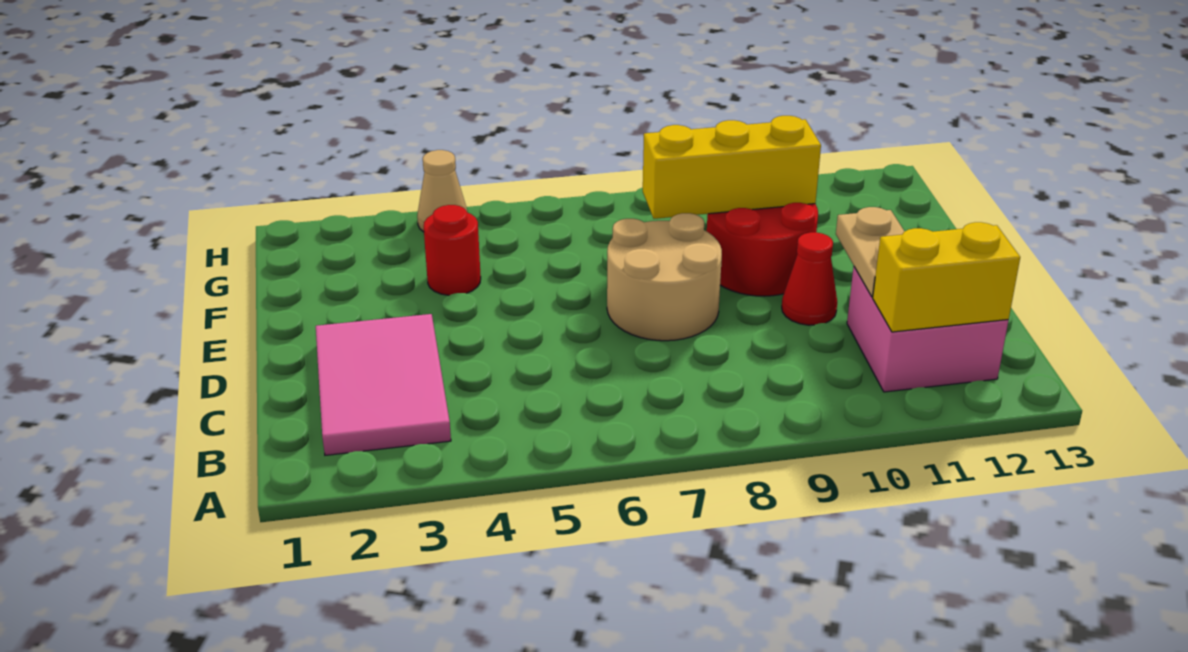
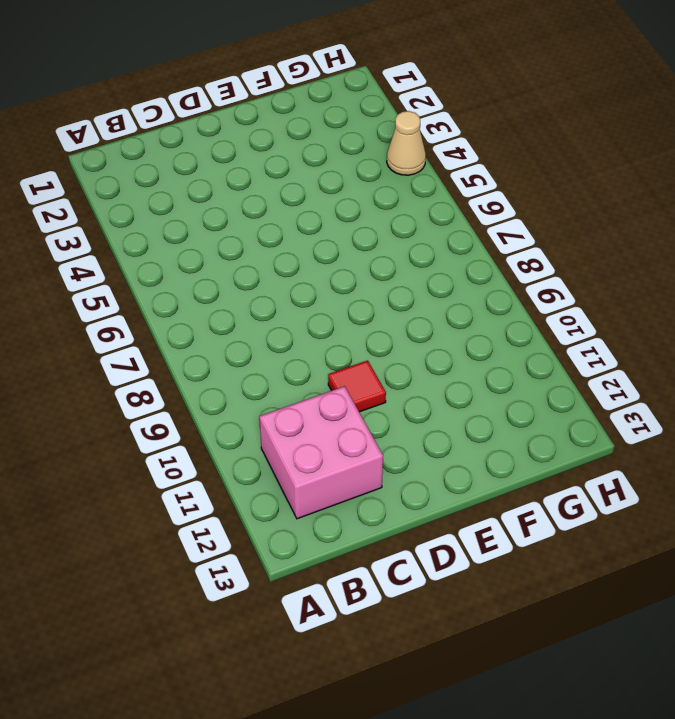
red tile D10 level 1 -> red cone D10 level 1
none -> pink tile B2:D3 level 1
none -> tan round brick D7:E8 level 1

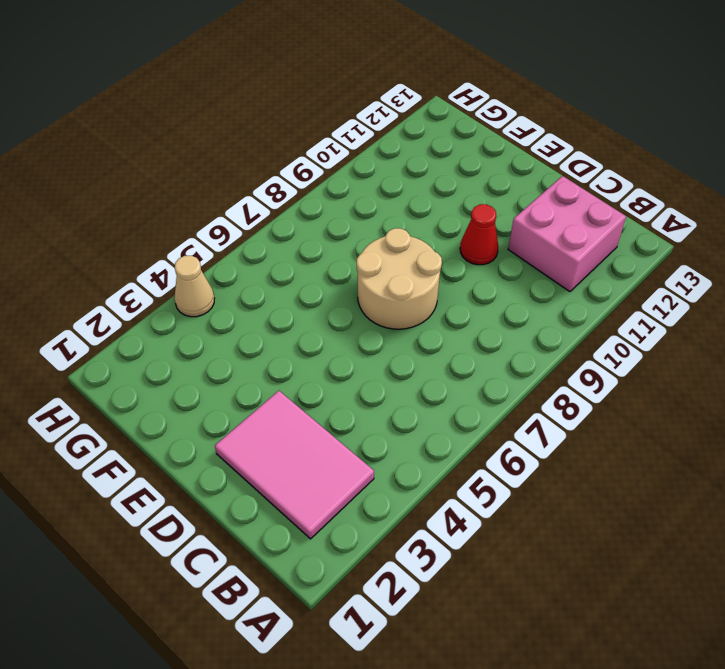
none -> red round brick E9:F10 level 1
none -> red round brick F4 level 1

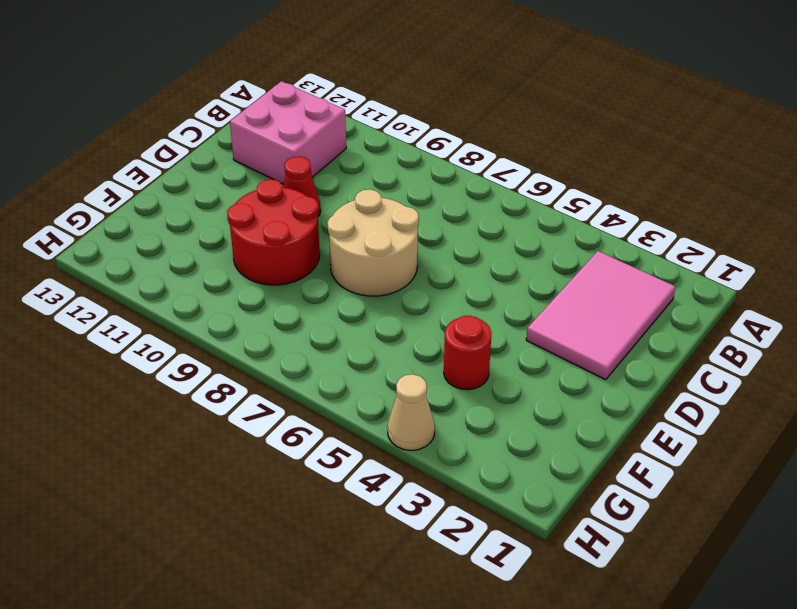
none -> yellow brick B11:B12 level 2
none -> tan plate C11:D11 level 2

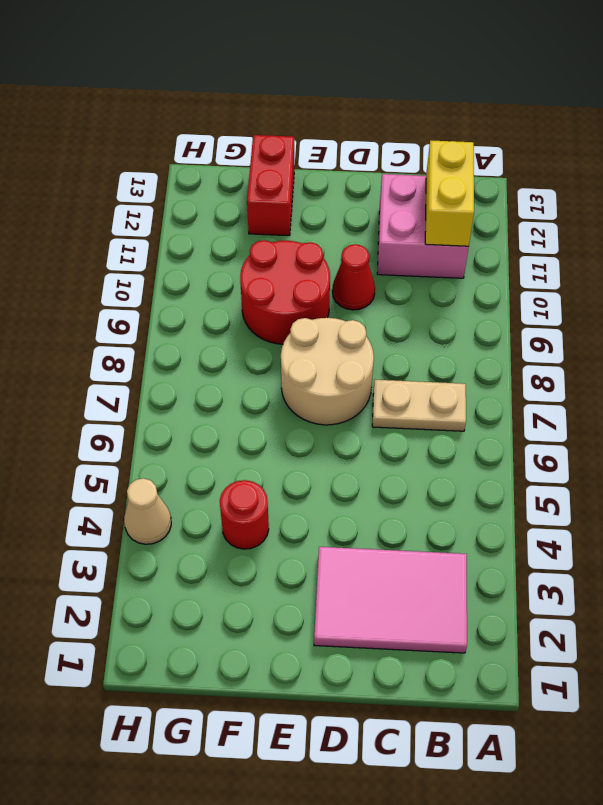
tan plate B7:C7 level 1 -> tan plate C11:D11 level 2
red brick F12:F13 level 1 -> none
none -> yellow brick F8:F10 level 2

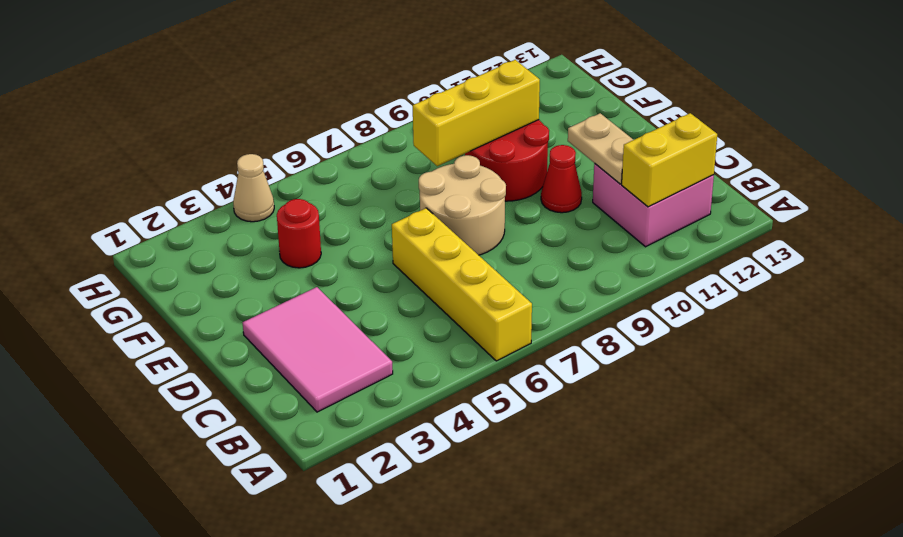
yellow brick A6:D6 level 1 -> none

